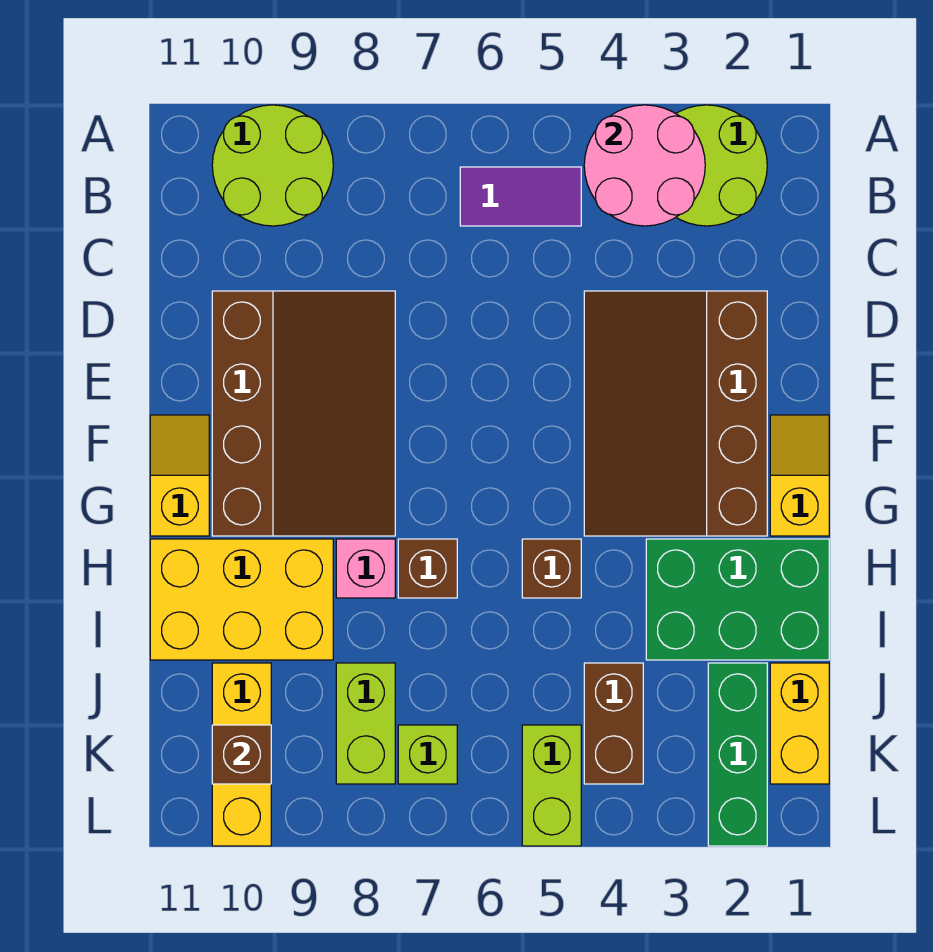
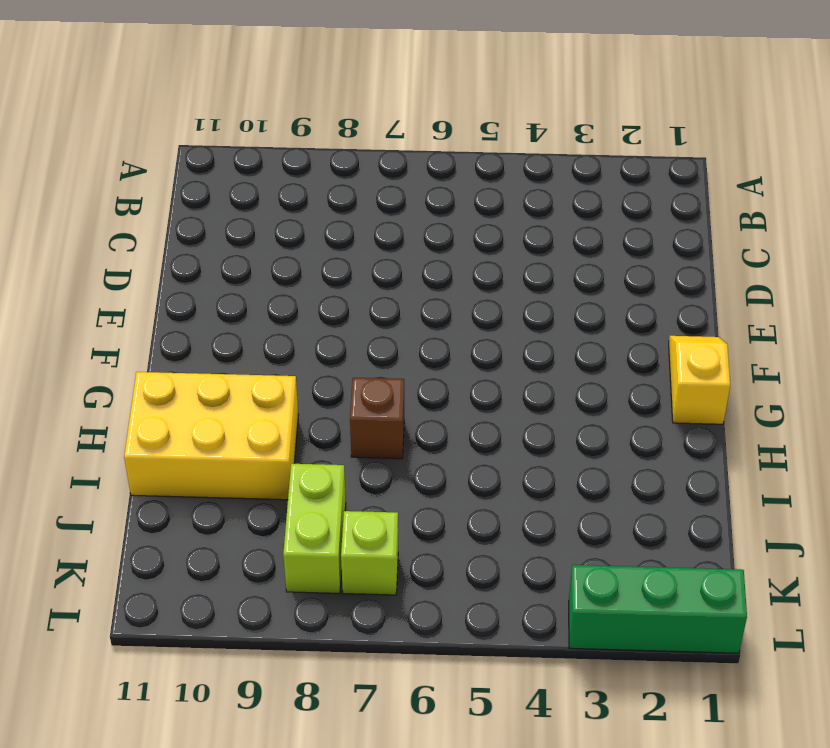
green brick L1:L3 level 1 -> green brick J2:L2 level 1
none -> lime round brick A2:B3 level 1
none -> lime round brick A9:B10 level 1
none -> purple tile B5:B6 level 1

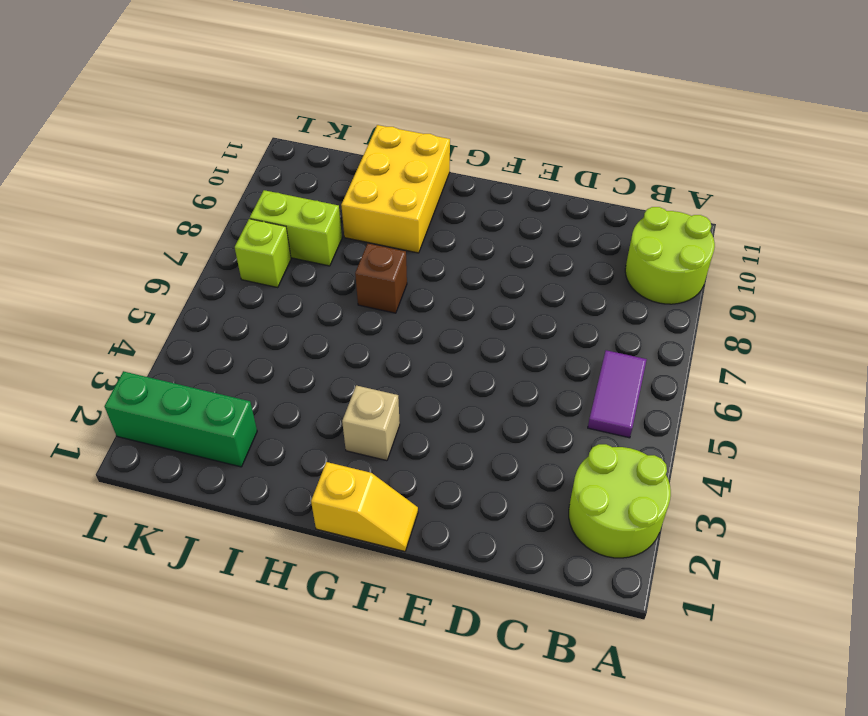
tan brick G3 level 1 -> brown slope D2:G4 level 1 top 2
none -> brown slope D8:G10 level 1 top 10
none -> yellow slope F11:G11 level 1 top G
none -> green brick H1:I3 level 1

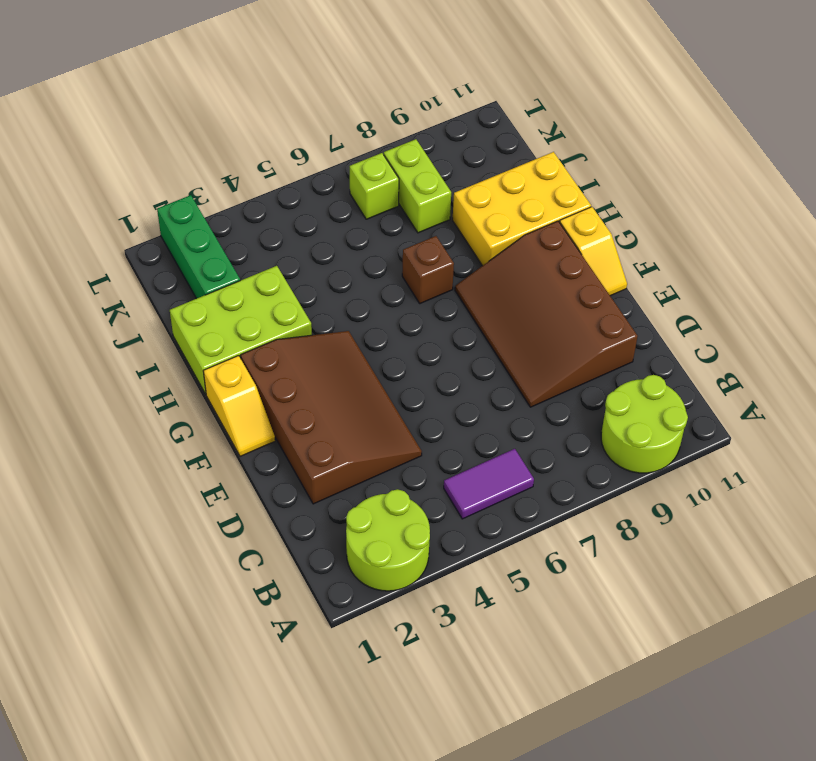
lime brick H1:I3 level 1 -> green brick H1:I3 level 1
none -> brown brick H5 level 1
none -> pink brick H8 level 1
none -> yellow brick J1:K1 level 1

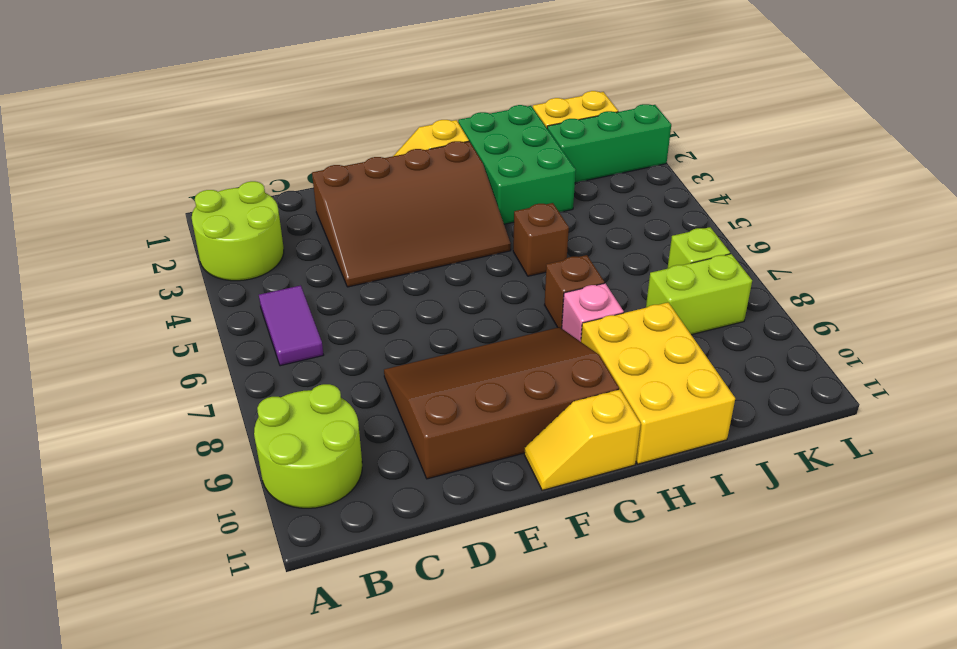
none -> brown brick J4:K4 level 1
none -> yellow brick J10:L10 level 1
none -> lime brick K5:L5 level 1

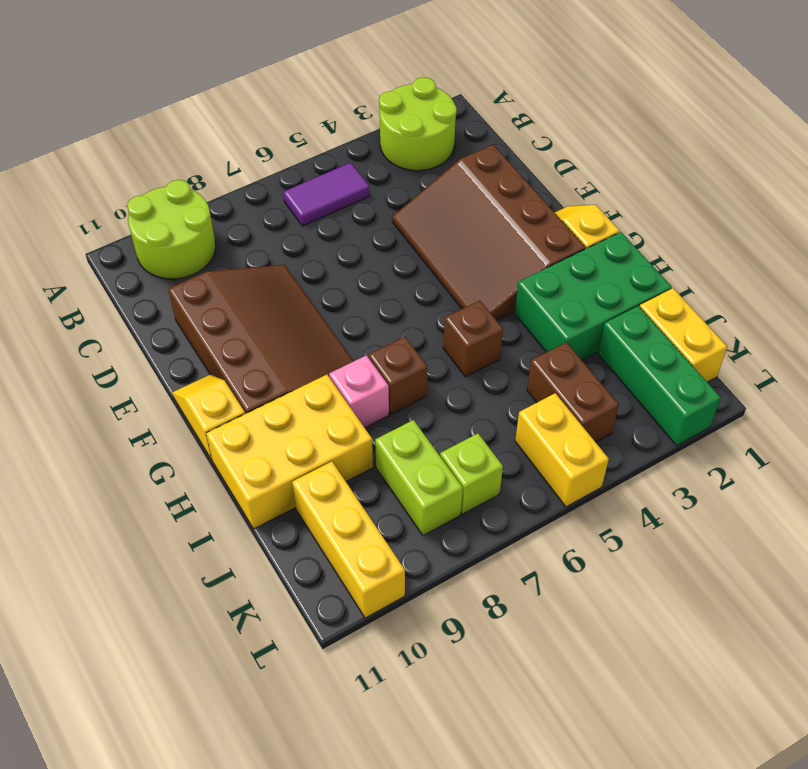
yellow brick K5:L5 level 1 -> lime brick K5:L5 level 1
none -> pink round brick A3:B4 level 2
none -> brown brick K10 level 2

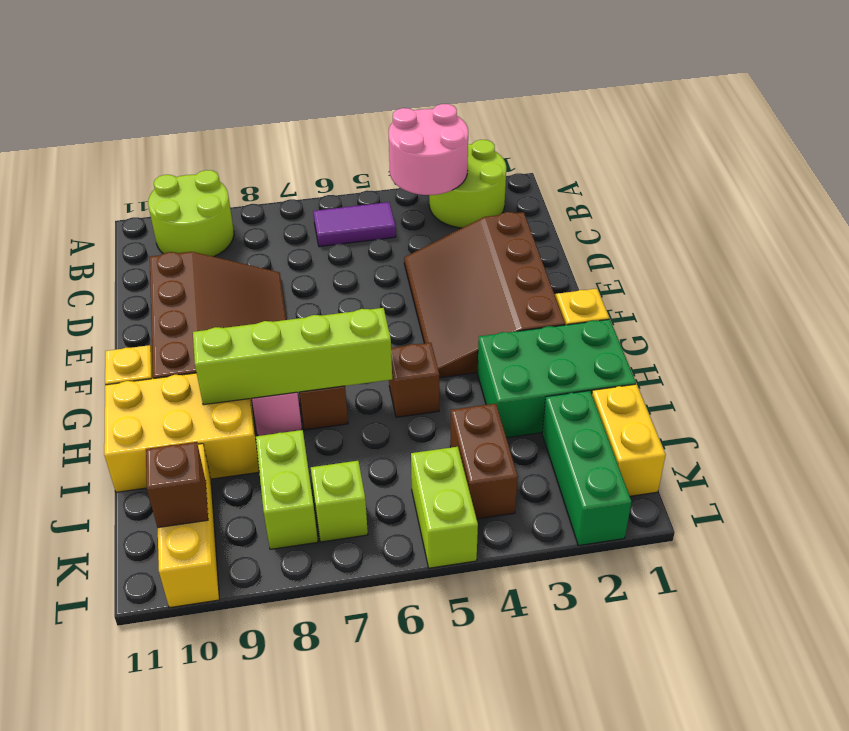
lime brick H6:H9 level 2 -> none

